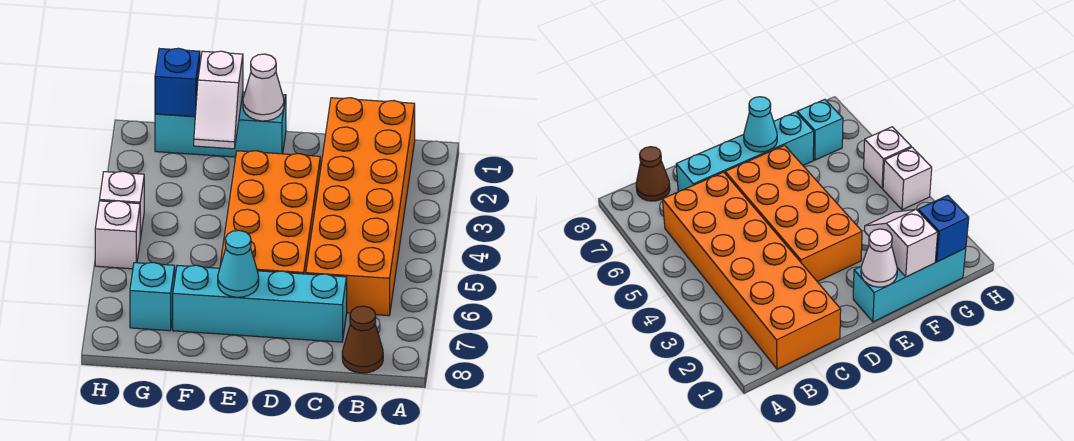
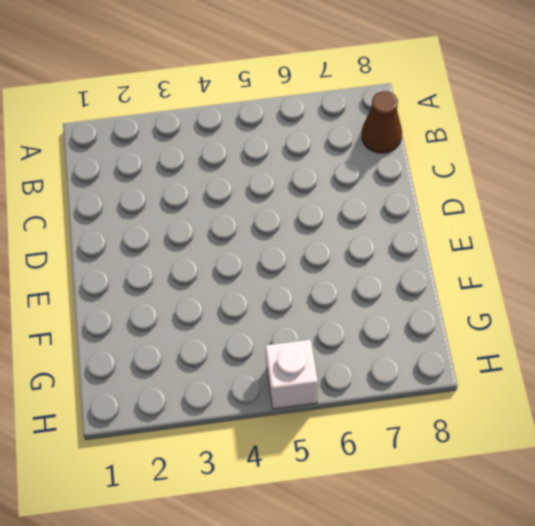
none -> orange brick B1:C6 level 1
none -> cyan brick C7:F7 level 1
none -> orange brick D3:E6 level 1

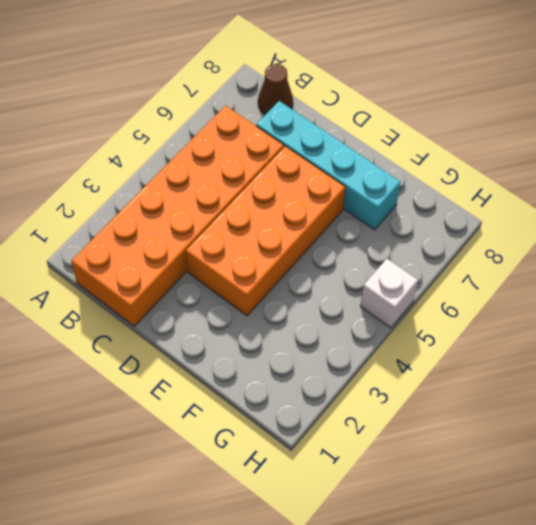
none -> cyan brick E1:G1 level 1
none -> cyan brick G7 level 1
none -> white brick H4 level 1

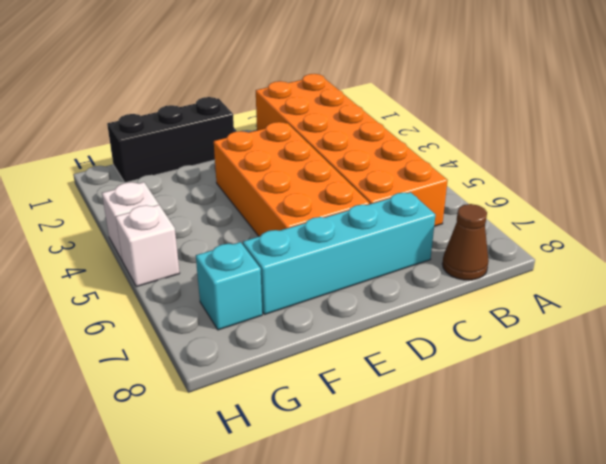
black brick E1:G1 level 1 -> cyan brick E1:G1 level 1
none -> white cone E1 level 2
none -> cyan cone E7 level 2
none -> white slope F1:F2 level 2 top 1

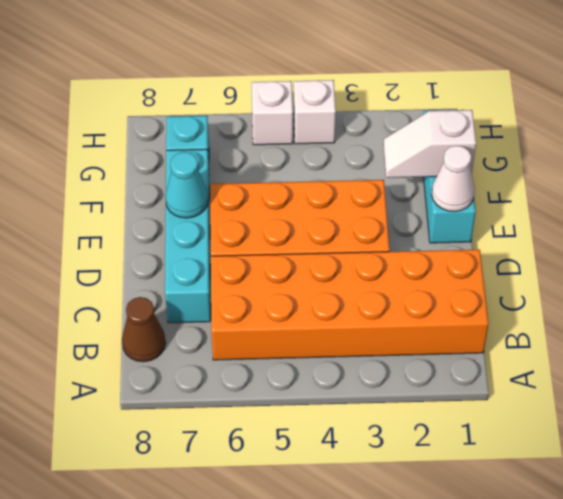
none -> blue brick G1 level 2

